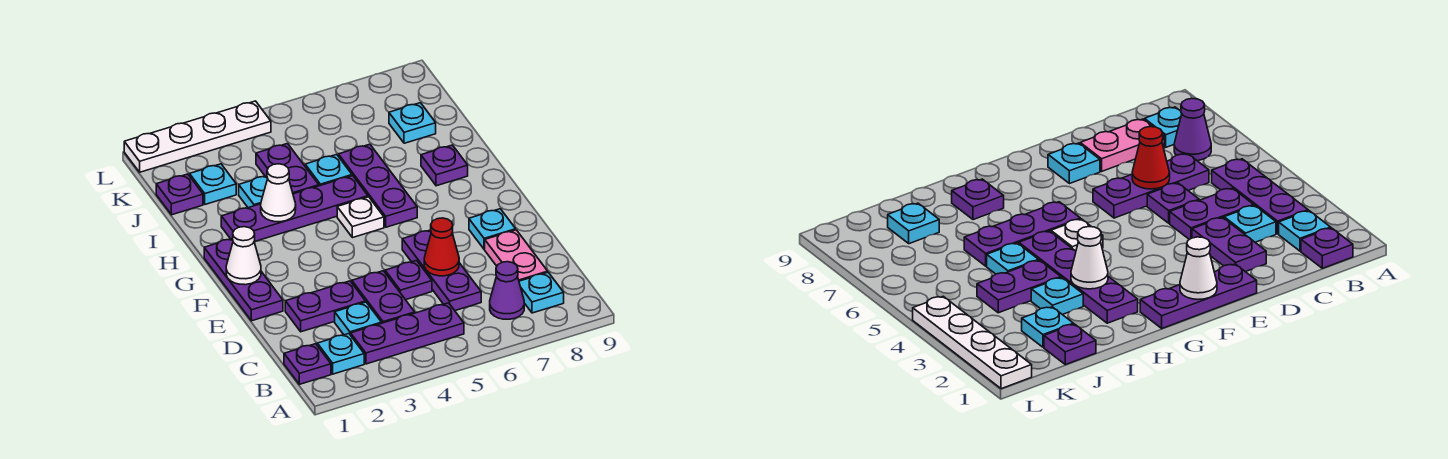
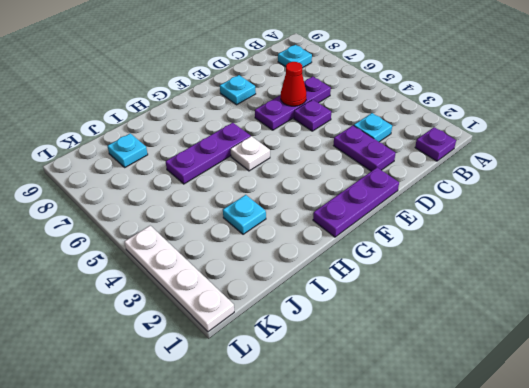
none -> cyan plate B2 level 1
none -> purple plate B3:B5 level 1
none -> purple cone B7 level 1

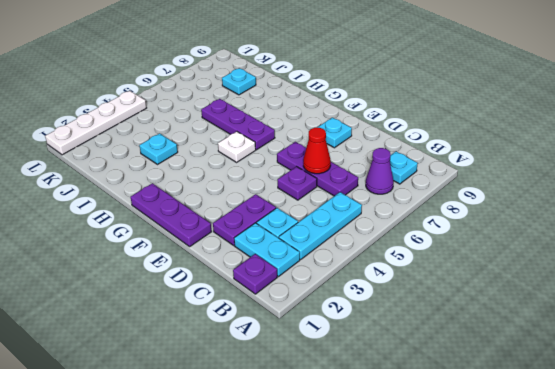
cyan plate B2:C2 level 1 -> cyan plate B2 level 1
cyan plate B3:B5 level 1 -> purple plate B3:B5 level 1
none -> purple plate C4:D4 level 1
none -> pink plate C8:D8 level 1
none -> purple plate H2:H5 level 1

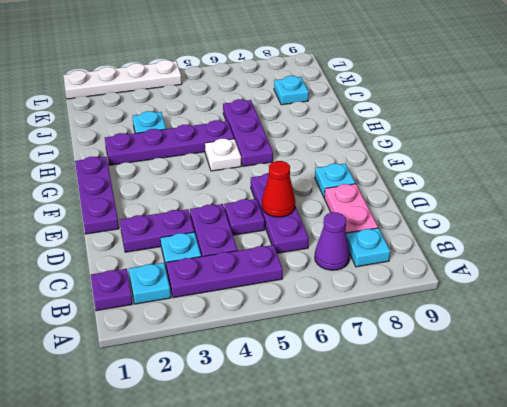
none -> purple plate H8 level 1
none -> purple plate I4:J4 level 1
none -> cyan plate I5 level 1

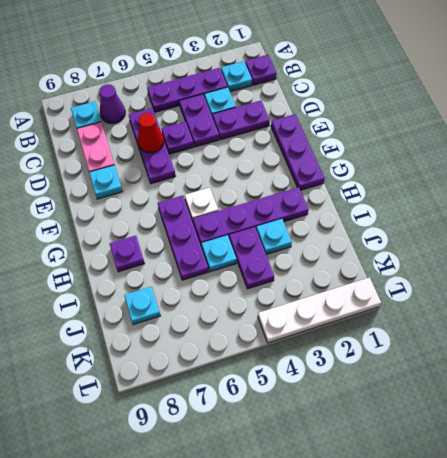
none -> purple plate J1 level 1
none -> cyan plate J2 level 1
none -> white cone F1 level 2

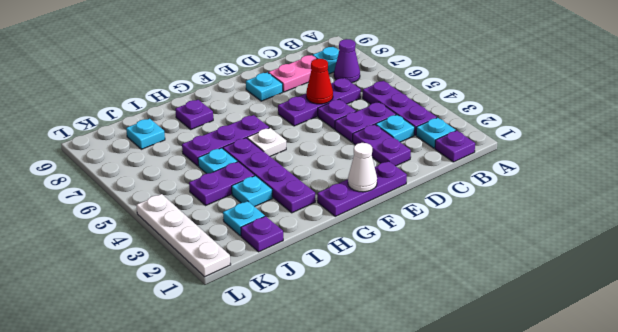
none -> white cone H3 level 2

